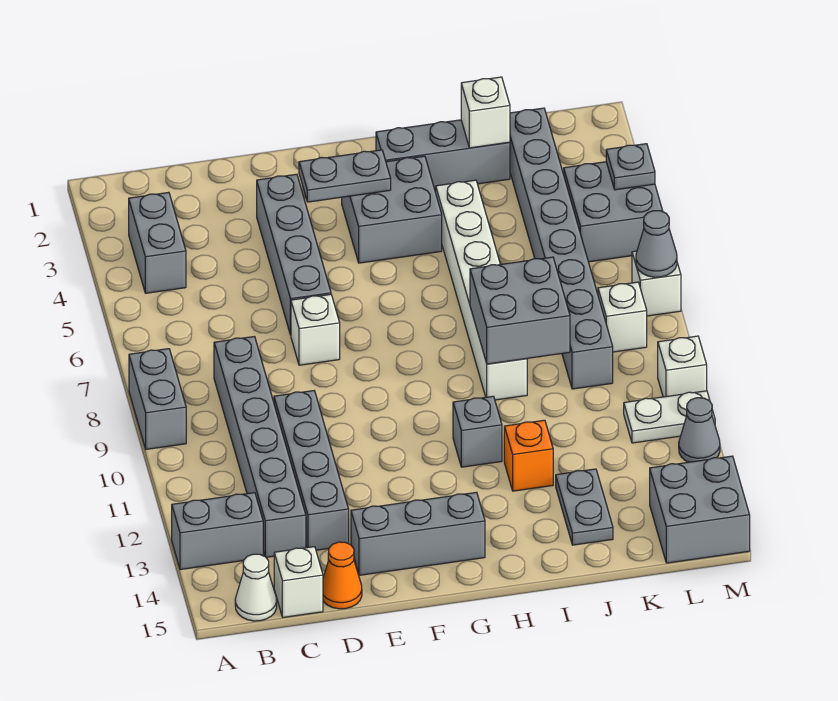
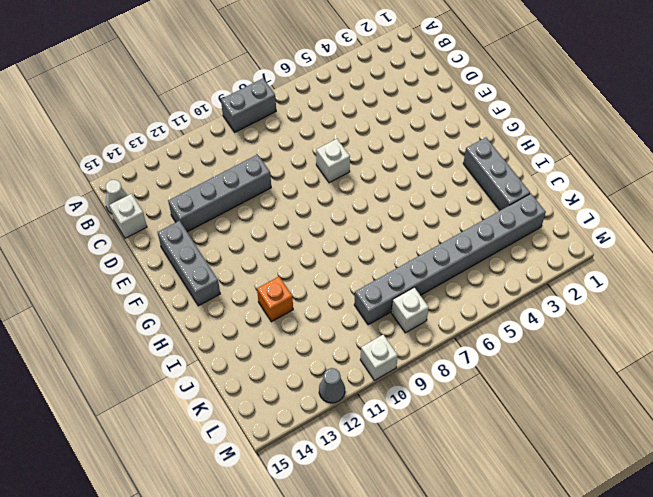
none -> grey brick A13:B13 level 1
none -> grey brick B3:B4 level 1
none -> grey brick C8:C13 level 1
none -> orange cone D15 level 1

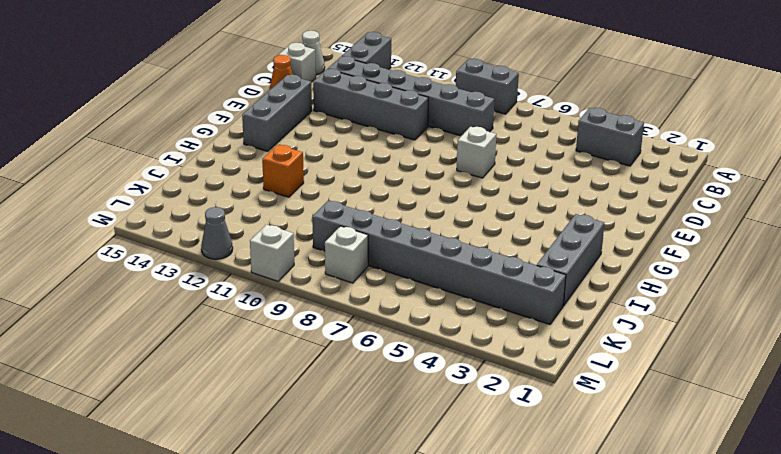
none -> grey brick E3:E6 level 1
none -> grey brick G3:H4 level 1
none -> grey brick H11 level 1
none -> white brick I4:I9 level 1

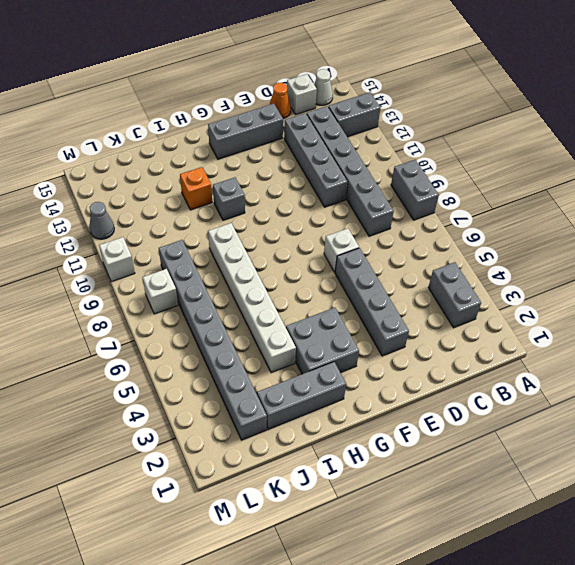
none -> grey plate J13:J14 level 1
none -> grey brick L4:M5 level 1
none -> white plate L11:M11 level 1
none -> grey brick L14:M15 level 1

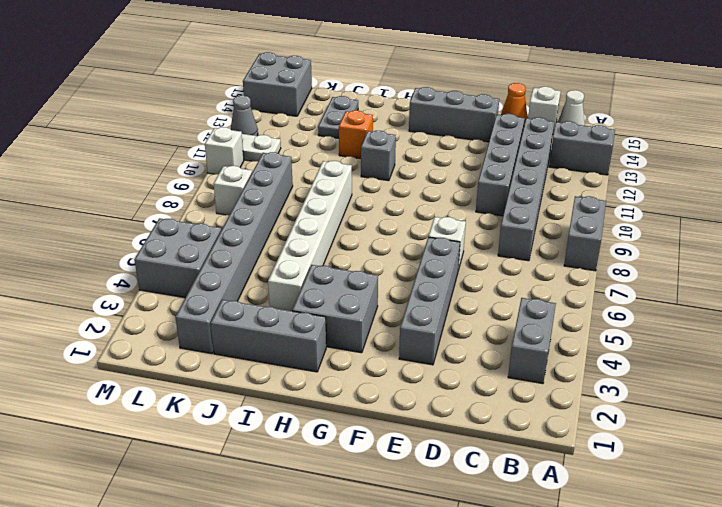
none -> white brick M7 level 1
none -> grey plate F3:G3 level 2
none -> grey brick I8:J9 level 2
none -> white brick J2 level 2

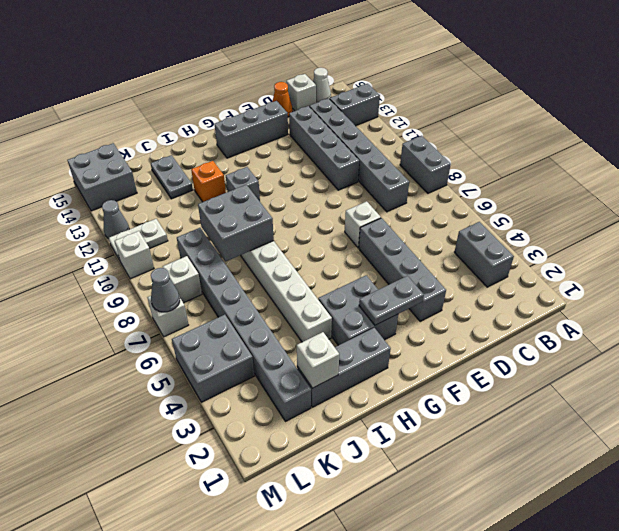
none -> grey plate M4 level 2

